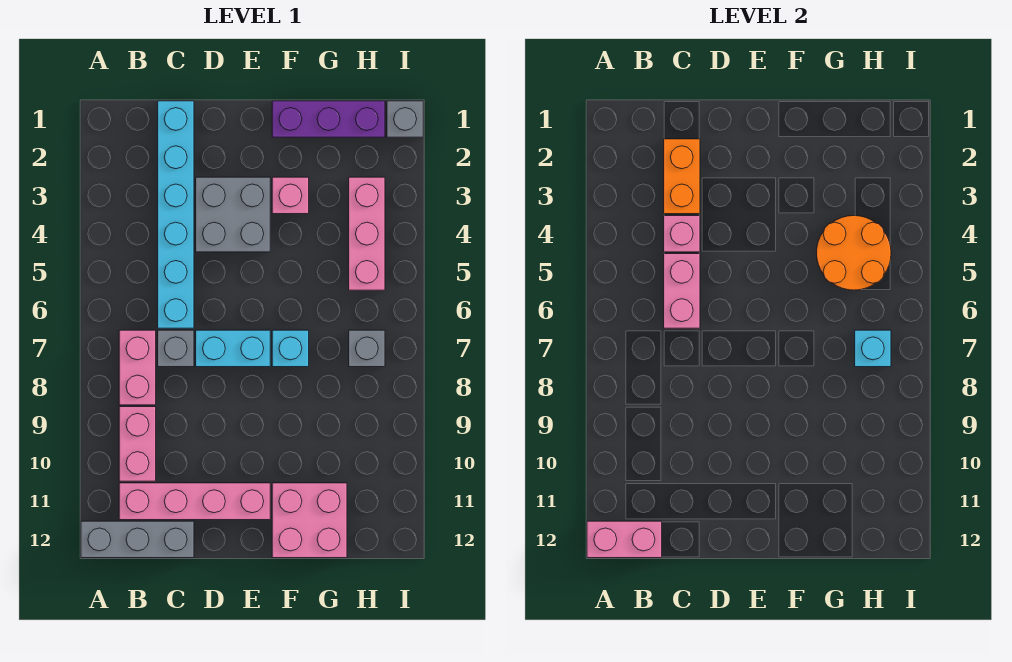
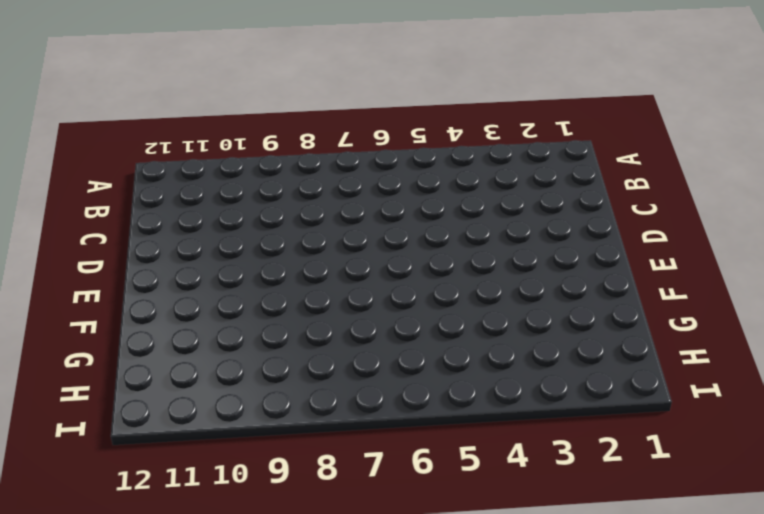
none -> grey brick A12:C12 level 1
none -> pink brick B7:B8 level 1
none -> pink brick B9:B10 level 1

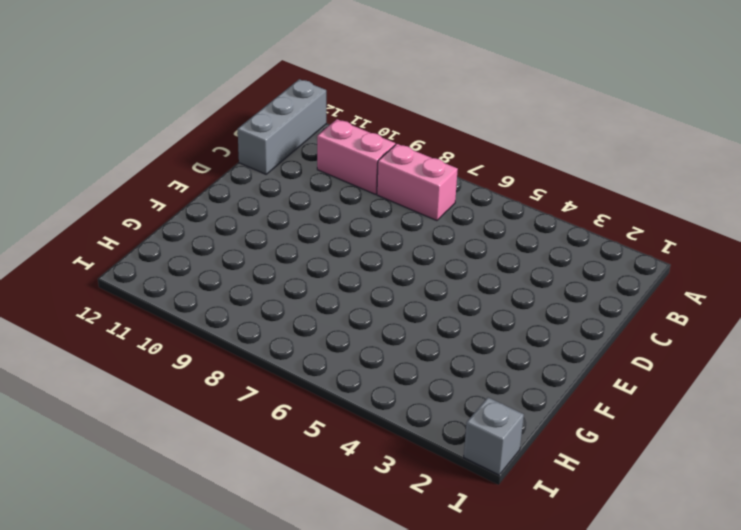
none -> pink brick B11:E11 level 1
none -> cyan brick C1:C6 level 1
none -> grey brick C7 level 1

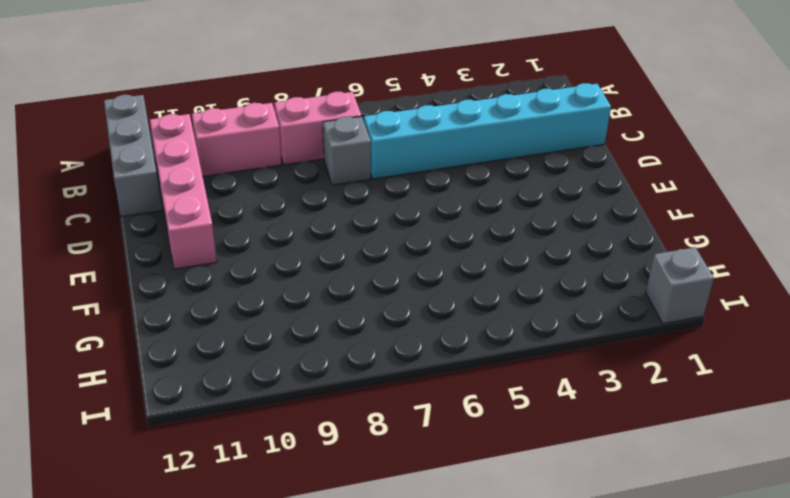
none -> grey brick D3:E4 level 1
none -> cyan brick D7:E7 level 1
none -> purple brick F1:H1 level 1

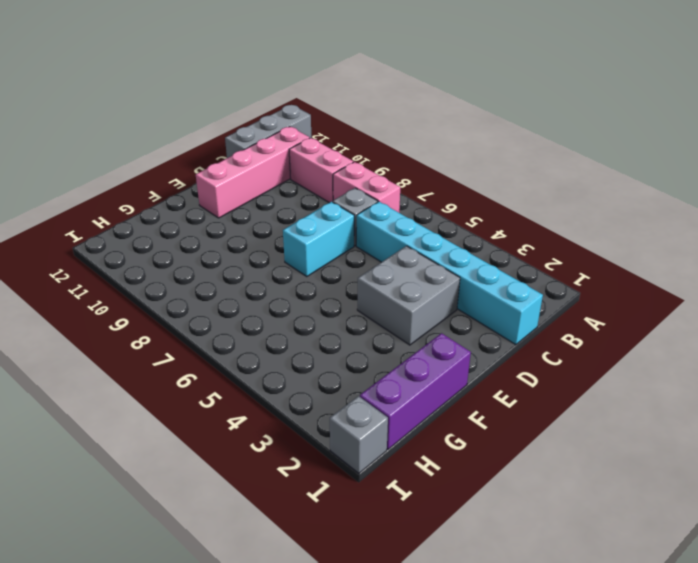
none -> pink brick F3 level 1
none -> cyan brick F7 level 1
none -> pink brick F11:G12 level 1

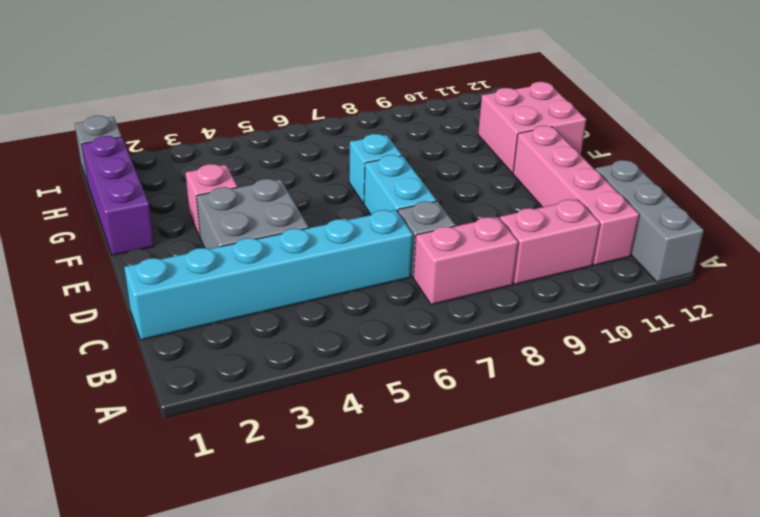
none -> pink brick H3:H5 level 1
none -> grey brick H7 level 1
none -> pink brick A12:B12 level 2

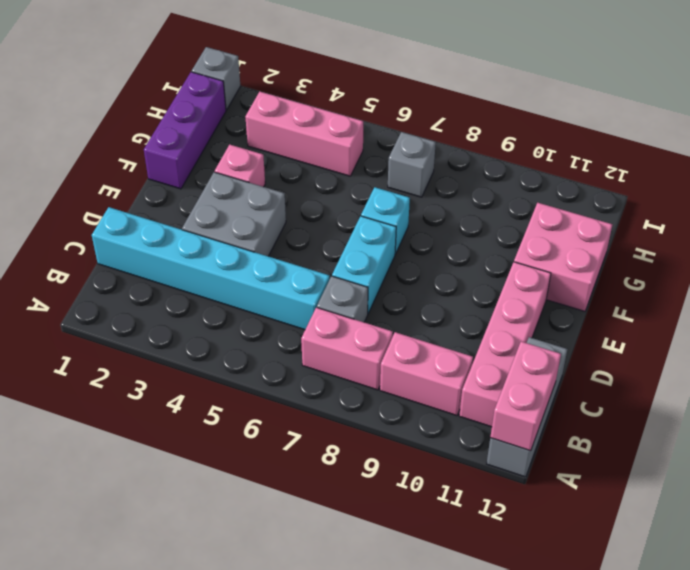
none -> orange brick C2:C3 level 2
none -> pink brick C4 level 2
none -> pink brick C5:C6 level 2

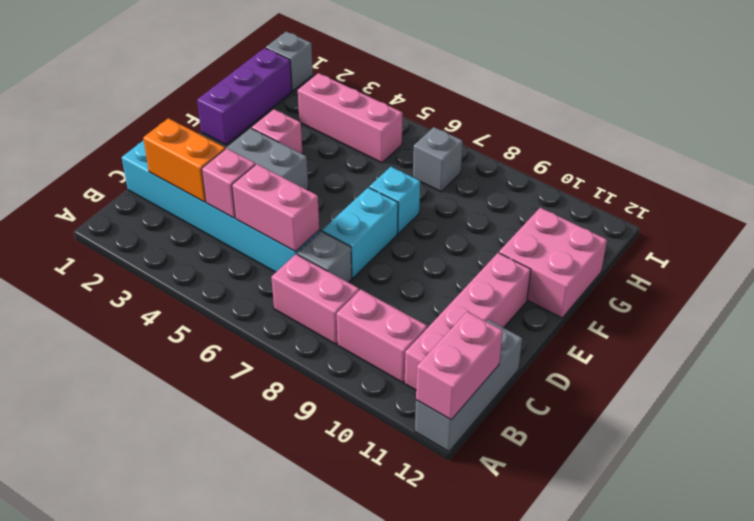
none -> orange round brick G4:H5 level 2
none -> cyan brick H7 level 2

